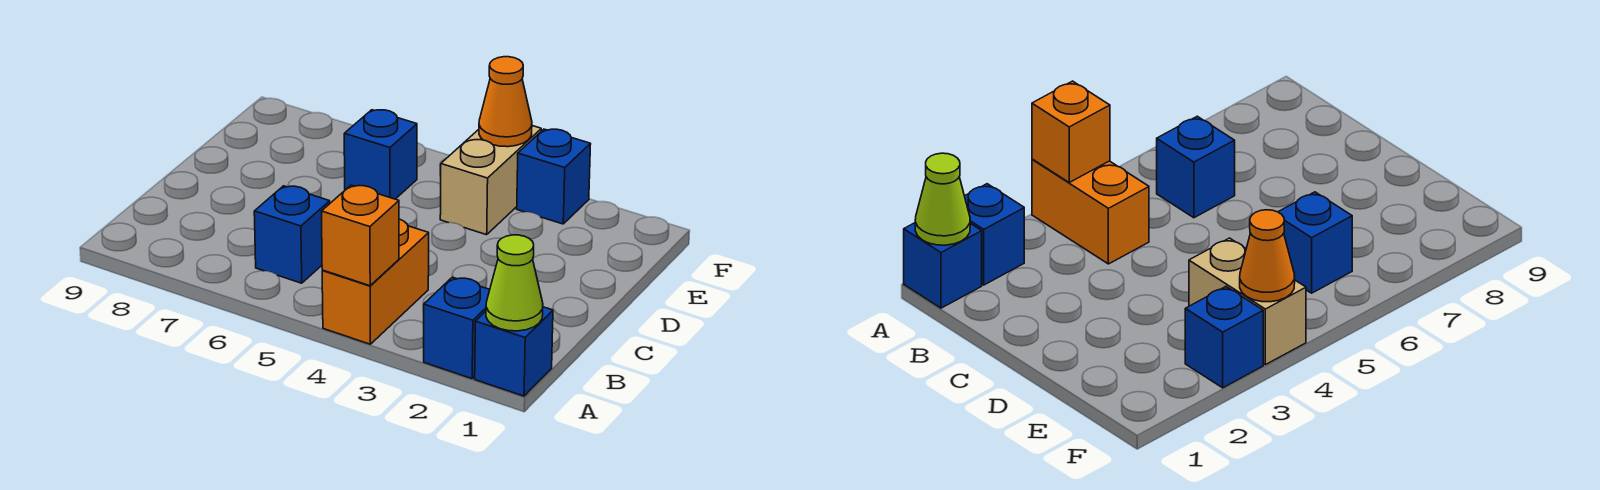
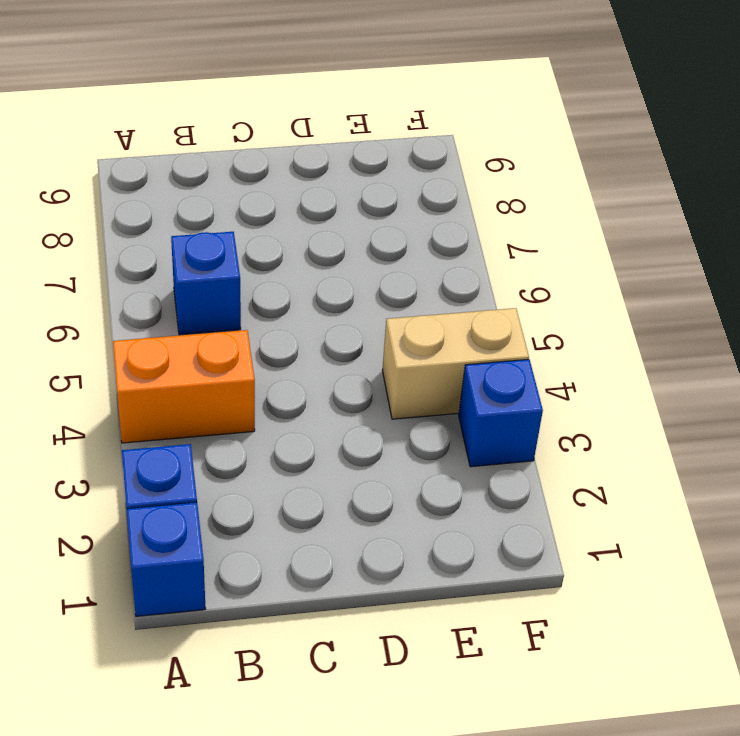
none -> blue brick E6 level 1
none -> lime cone A1 level 2

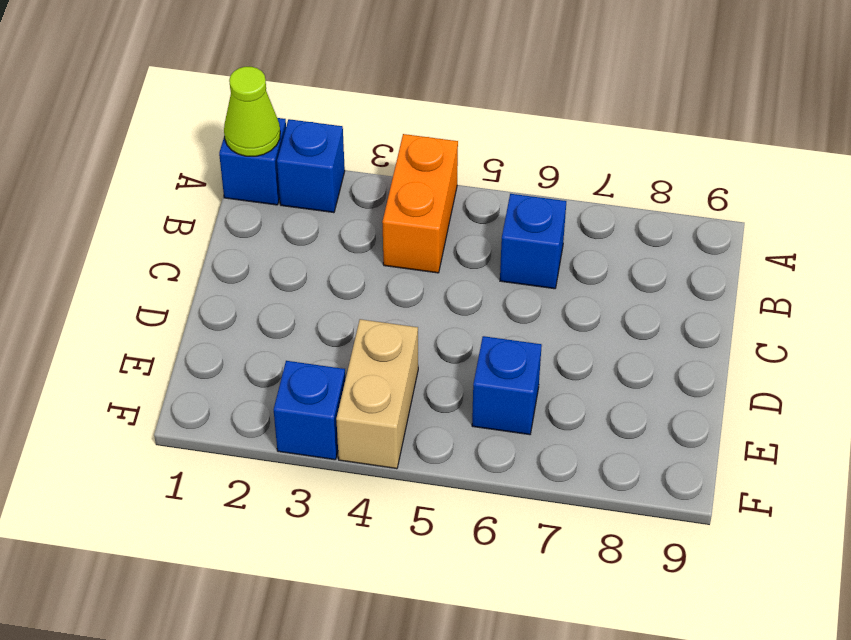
none -> orange brick A4 level 2
none -> orange cone F4 level 2

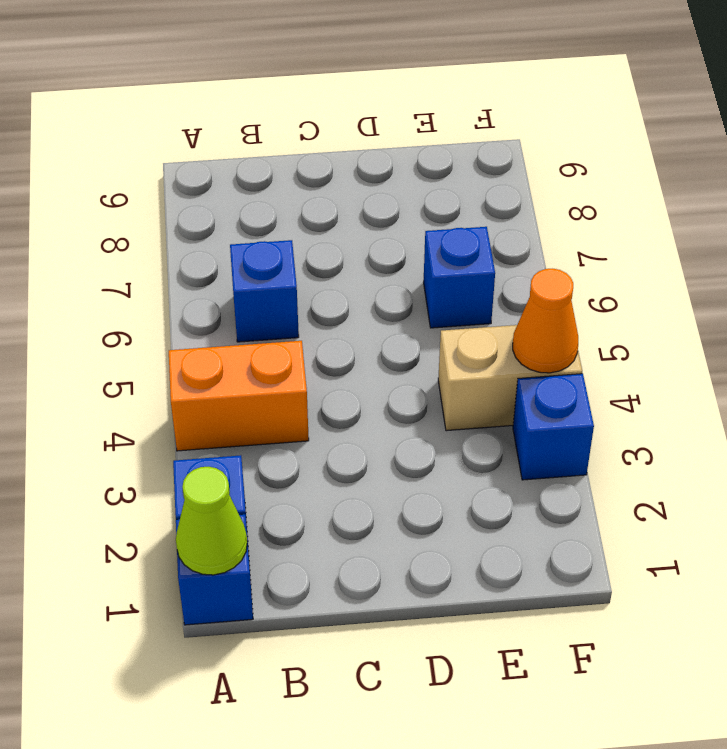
none -> orange brick A4 level 2

